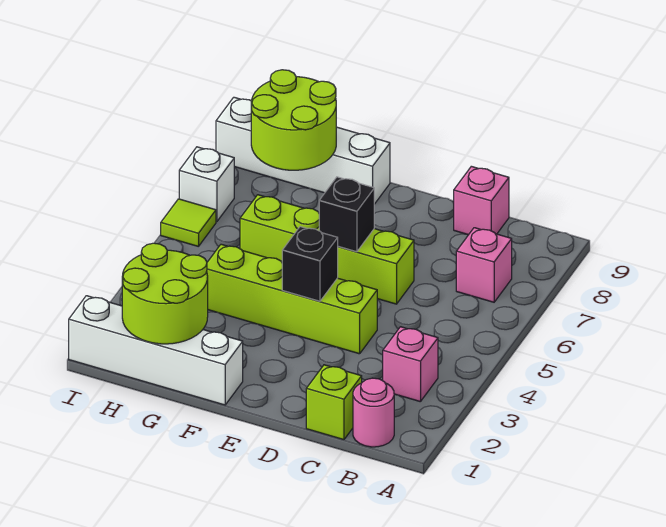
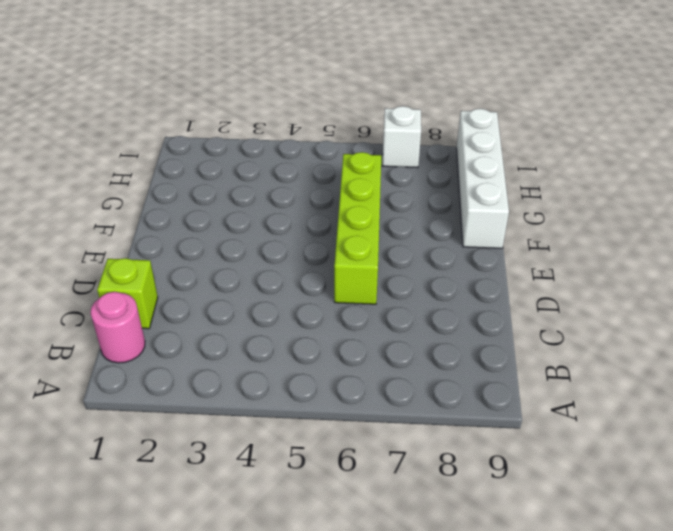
none -> pink brick B3 level 1
none -> pink brick B7 level 1
none -> pink brick C9 level 1

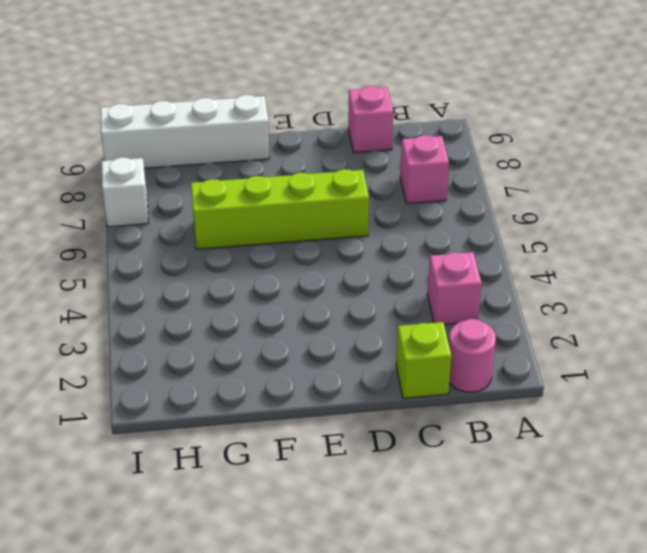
none -> lime brick D4:G4 level 1
none -> white brick F1:I1 level 1
none -> lime tile I6 level 1

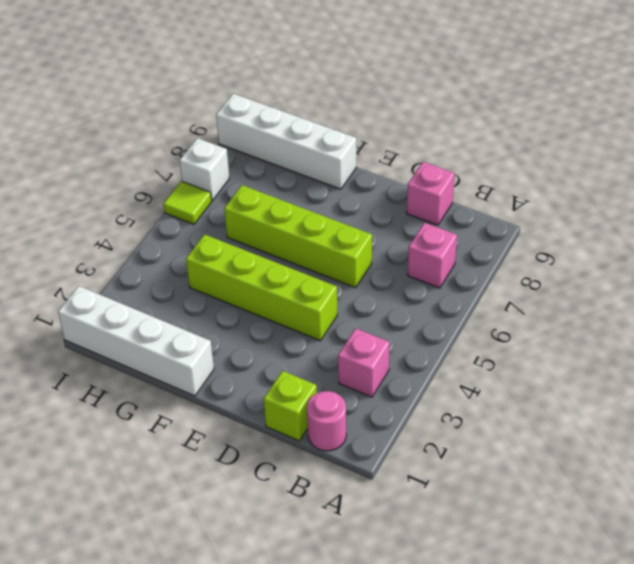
none -> black brick E4 level 2
none -> black brick E6 level 2
none -> lime round brick G1:H2 level 2

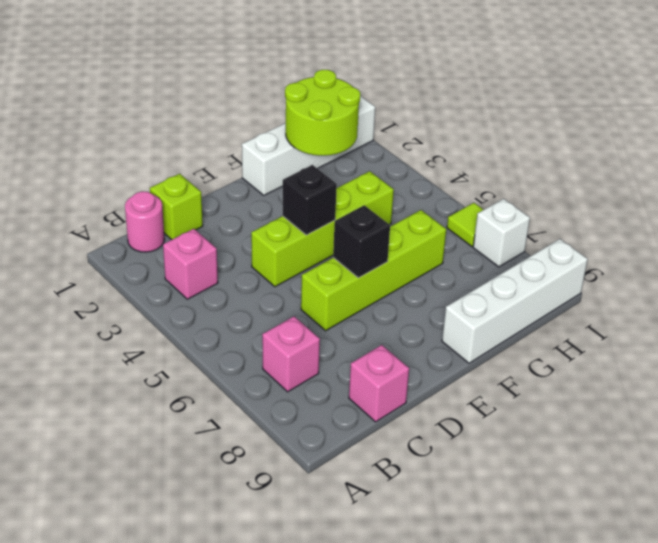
none -> lime round brick G8:H9 level 2

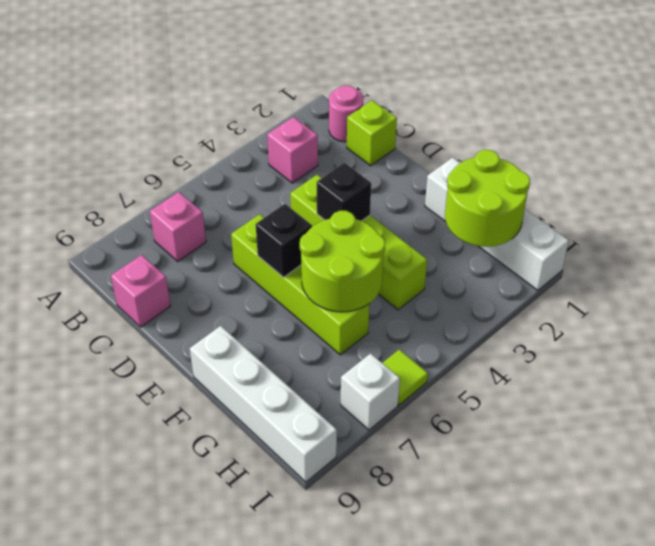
lime round brick F5:G6 level 2 -> lime round brick G8:H9 level 2

